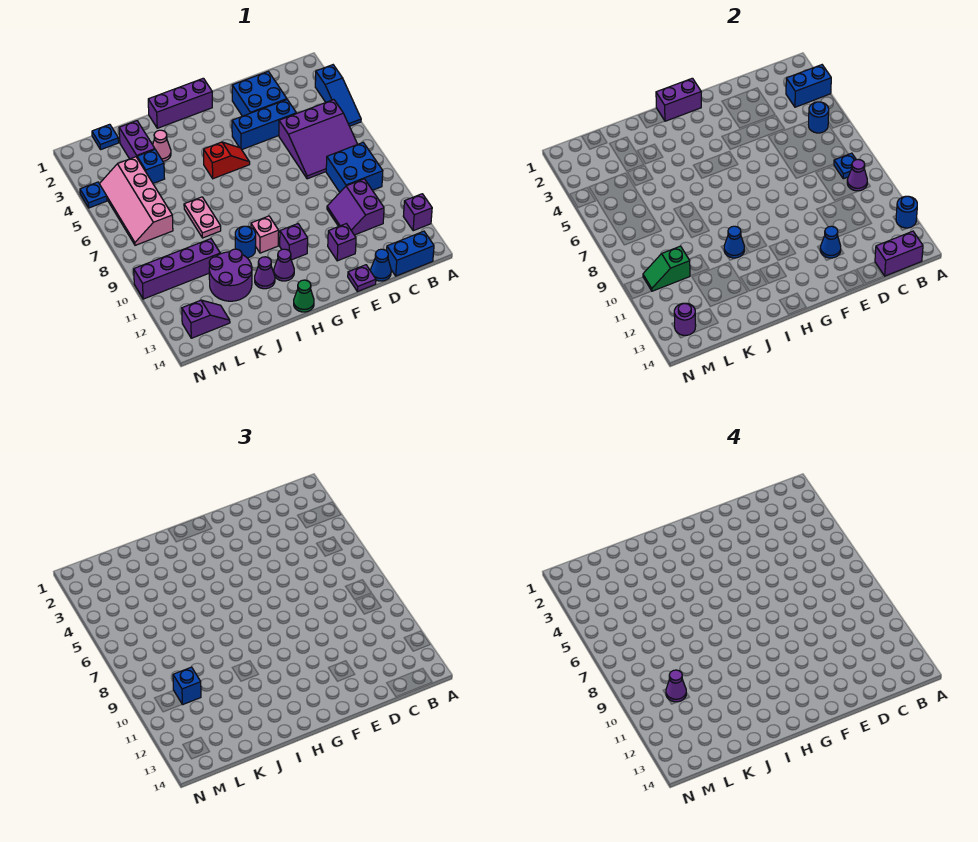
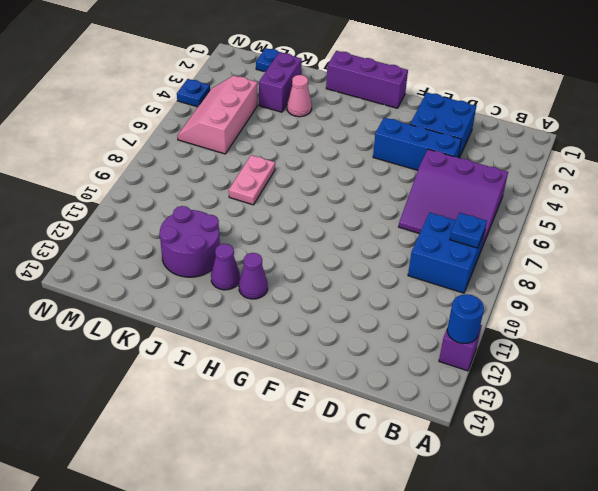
pink slope L4:M6 level 1 top L -> pink slope L4:M7 level 1 top L
none -> blue slope A3:A5 level 1 top 3
none -> blue brick B14:C14 level 1
none -> purple slope C10:D11 level 1 top C
none -> blue cone D14 level 1

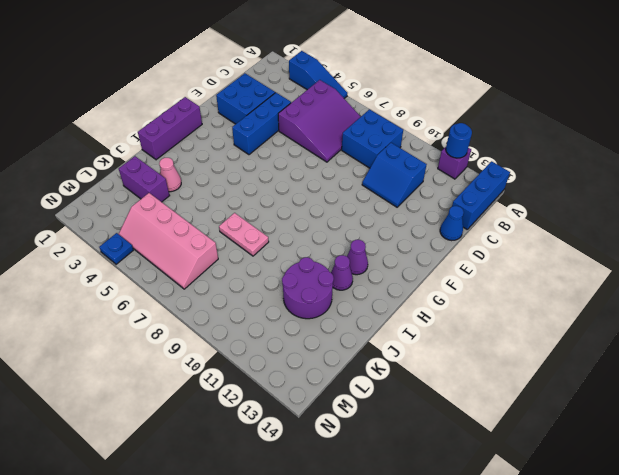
blue brick A14:C14 level 1 -> blue brick B14:C14 level 1
blue slope C10:D11 level 1 top C -> purple slope C10:D11 level 1 top C
none -> purple brick E12 level 1
none -> purple plate E14 level 1
none -> red slope G5:H5 level 1 top H
none -> purple brick G11 level 1

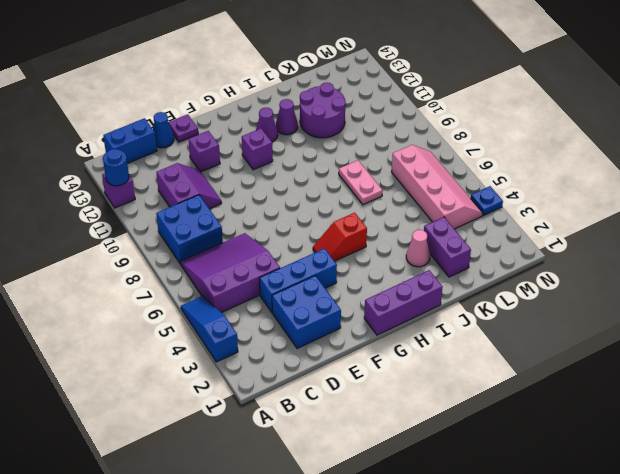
none -> pink brick H10 level 1
none -> green cone H14 level 1
none -> blue round brick I10 level 1
none -> blue brick K4 level 1

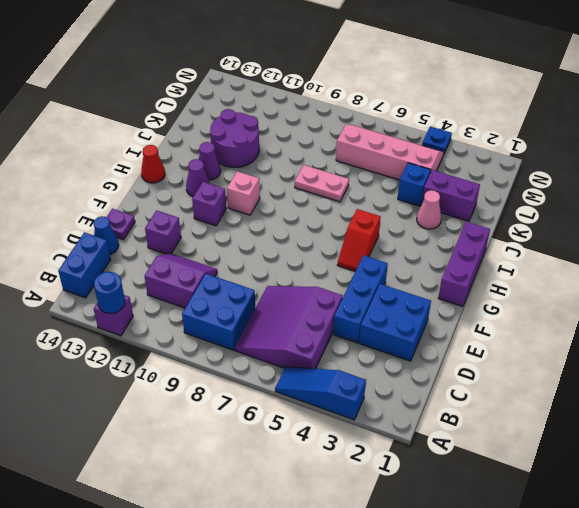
red cone H14 level 1 -> green cone H14 level 1
none -> blue round brick I10 level 1
none -> purple brick K10:N10 level 1
none -> blue plate L1 level 1
none -> purple slope L13:M13 level 1 top M

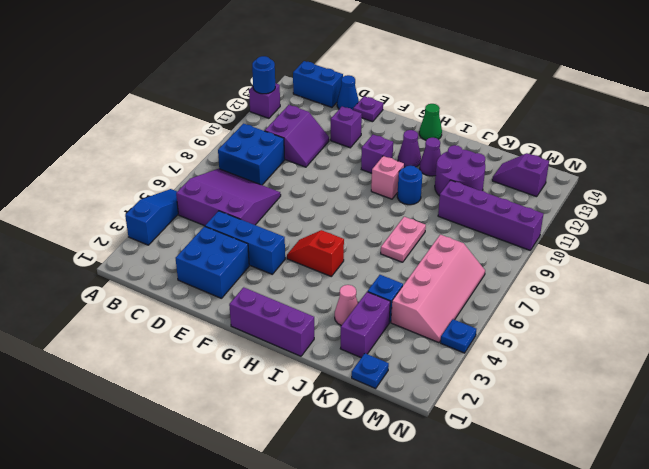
none -> blue brick A3:B3 level 2
none -> blue round brick B5 level 2
none -> blue plate B8 level 2
none -> purple cone B9 level 2

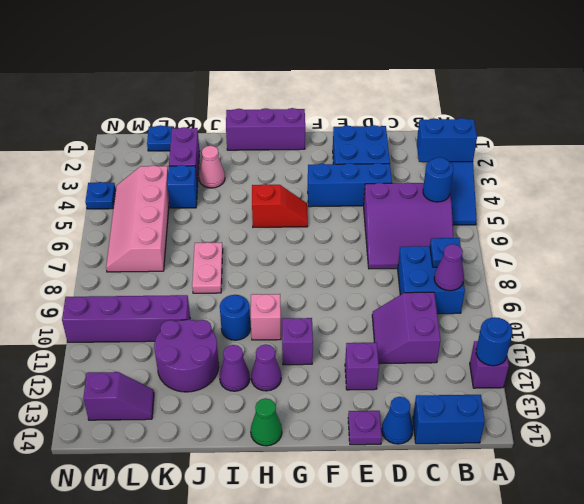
none -> purple brick B14:C14 level 2
none -> blue cone E12 level 2
none -> purple brick G1:H1 level 2
none -> blue cone I10 level 2

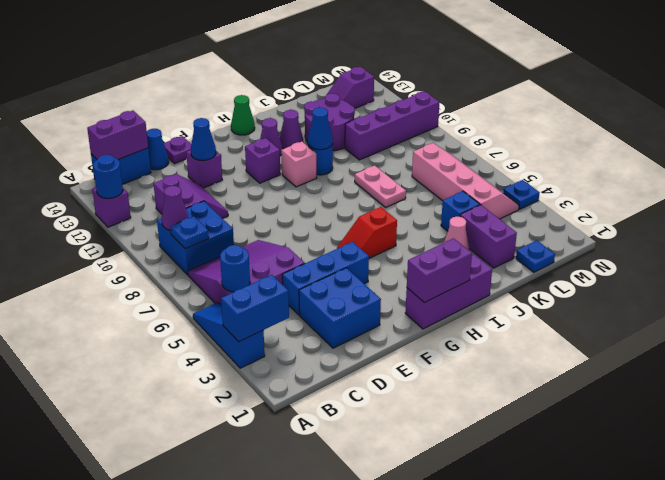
none -> green slope L10:M10 level 2 top L
none -> purple round brick M13 level 2
none -> blue brick L10 level 3
none -> purple cone L10 level 4

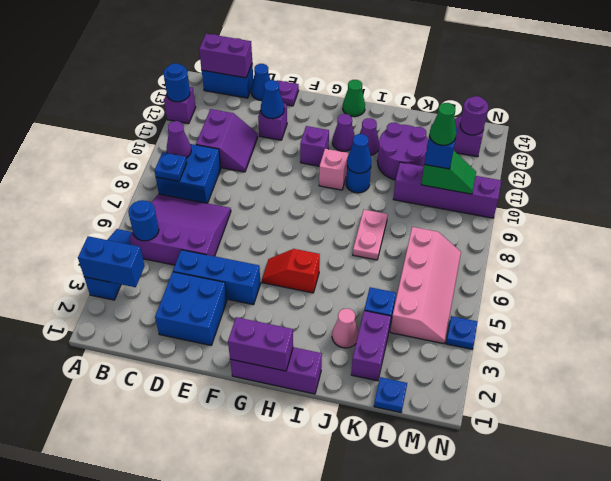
green cone L10 level 4 -> purple cone L10 level 4

